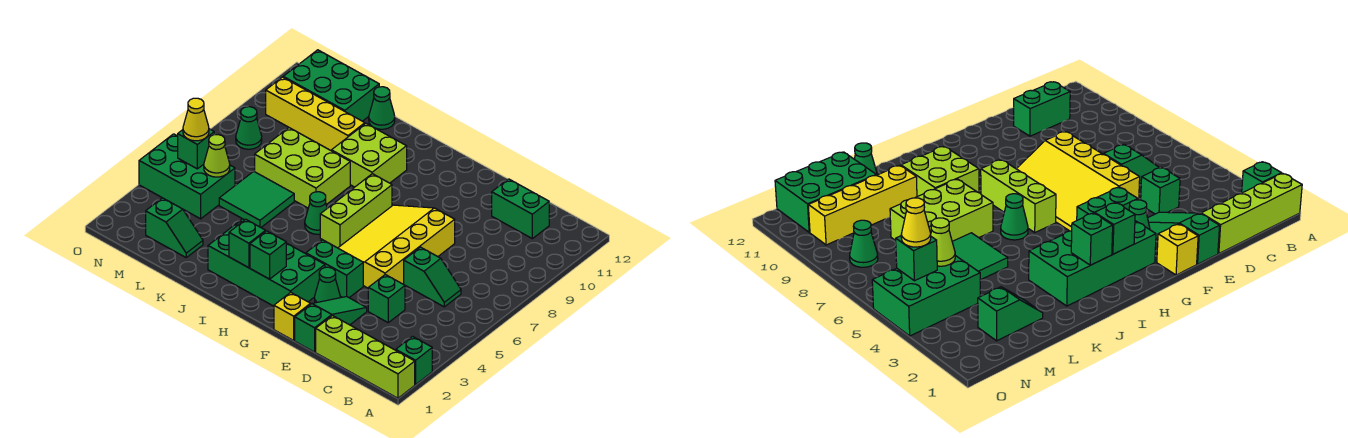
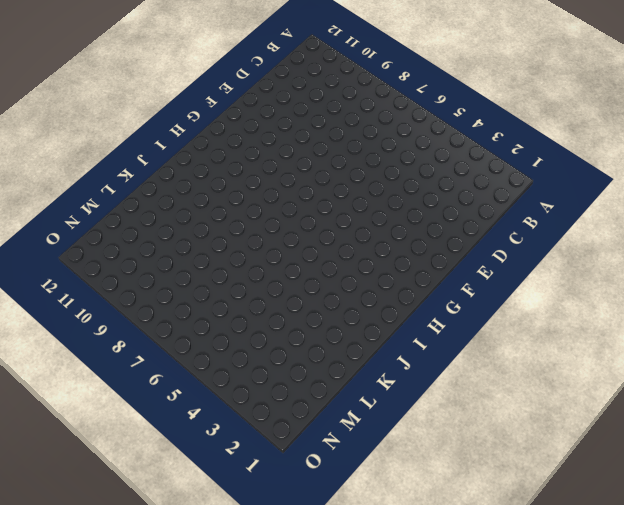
none -> lime brick A1:D1 level 1
none -> green brick A2 level 1
none -> green slope C6:D6 level 1 top D

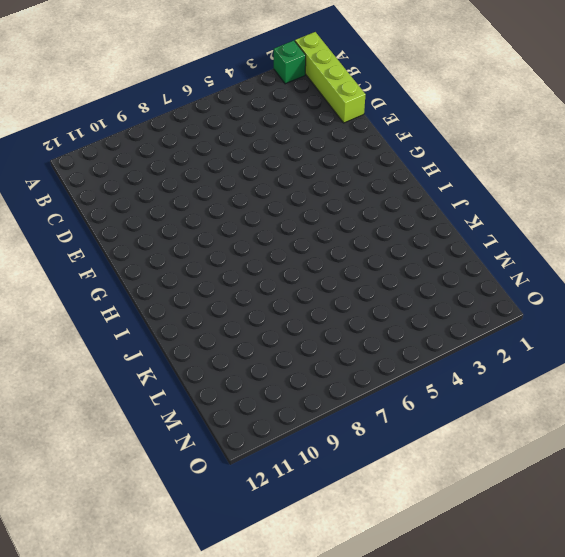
none -> green slope C6:D6 level 1 top D
none -> green brick C11:D11 level 1
none -> green brick D4 level 1

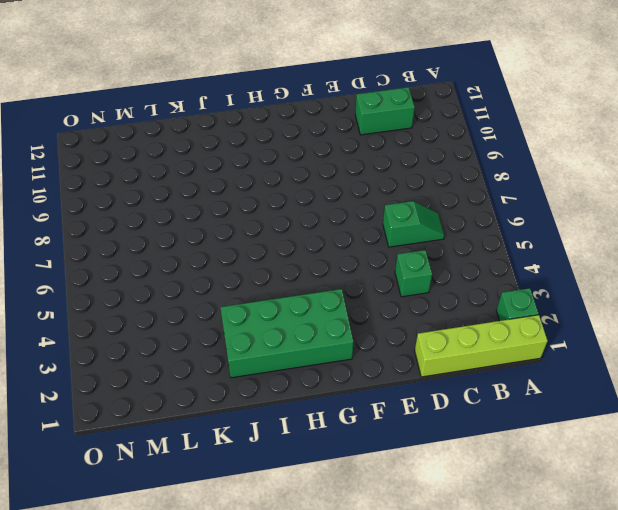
none -> green slope E1:E3 level 1 top 1
none -> yellow slope E5:G8 level 1 top E
none -> yellow brick F1 level 1

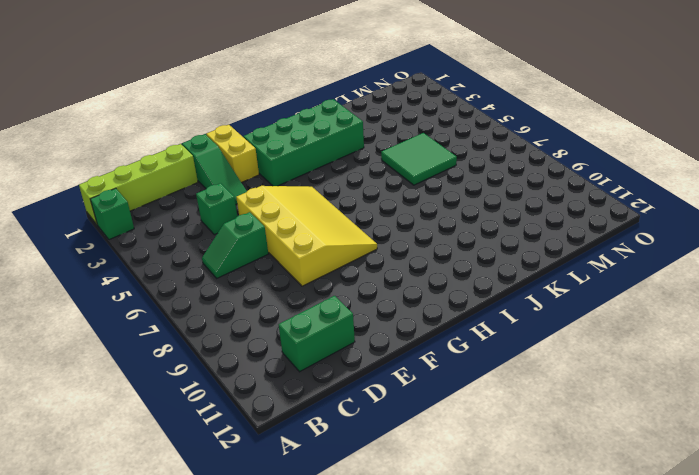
yellow brick F1:F2 level 1 -> yellow brick F1 level 1
none -> green cone F3 level 1
none -> green brick F4:G4 level 1
none -> lime brick H6:H8 level 1

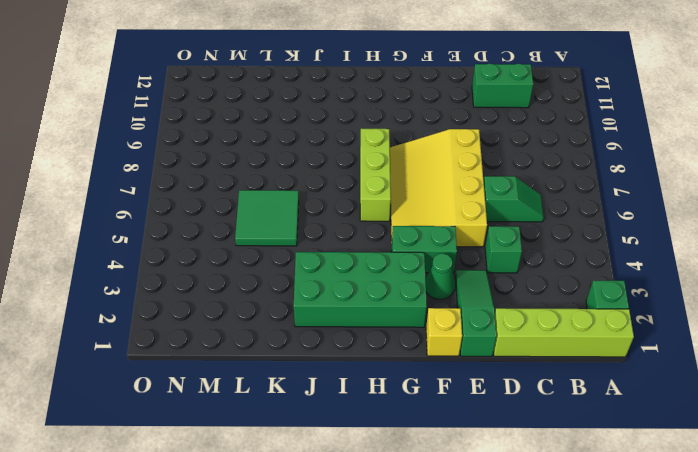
none -> green cone I6 level 1
none -> lime brick I9:J10 level 1
none -> lime brick J7:L8 level 1

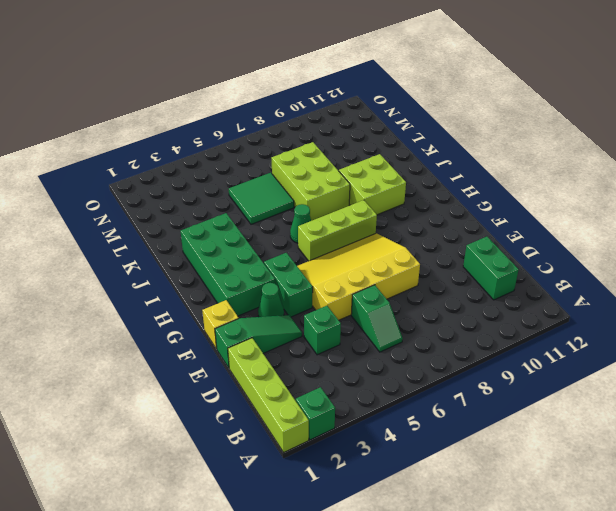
none -> yellow brick K10:N10 level 1
none -> green cone K12 level 1
none -> green slope L2:M2 level 1 top M

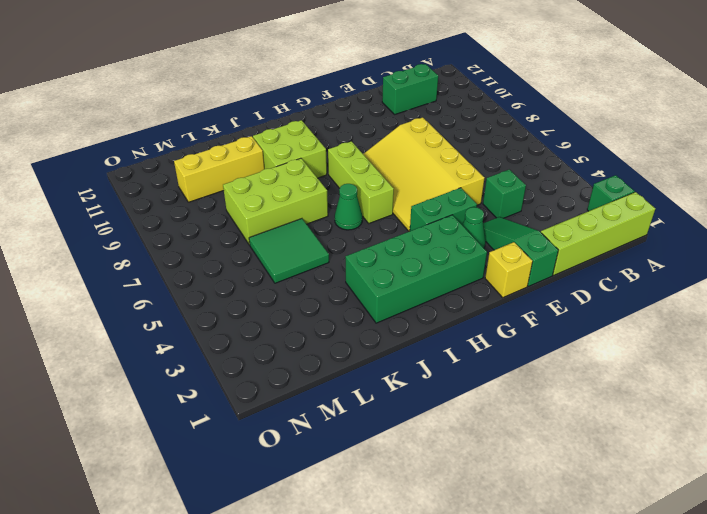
yellow brick K10:M10 level 1 -> yellow brick K10:N10 level 1
none -> green slope C6:D6 level 1 top D
none -> green cone K12 level 1
none -> green slope L2:M2 level 1 top M

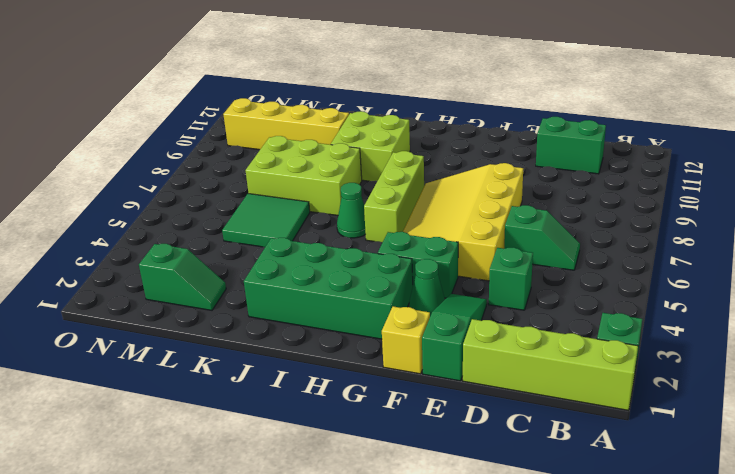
none -> green cone K12 level 1
none -> green brick L11:N12 level 1
none -> green brick M4:O5 level 1

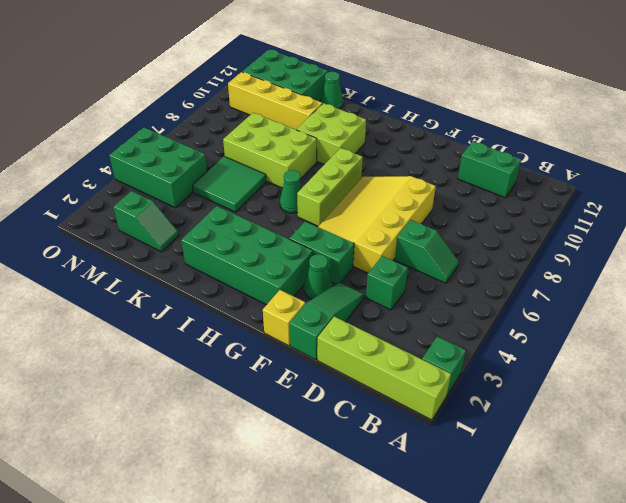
none -> green cone N8 level 1
none -> green brick H2 level 2
none -> green brick I2 level 2

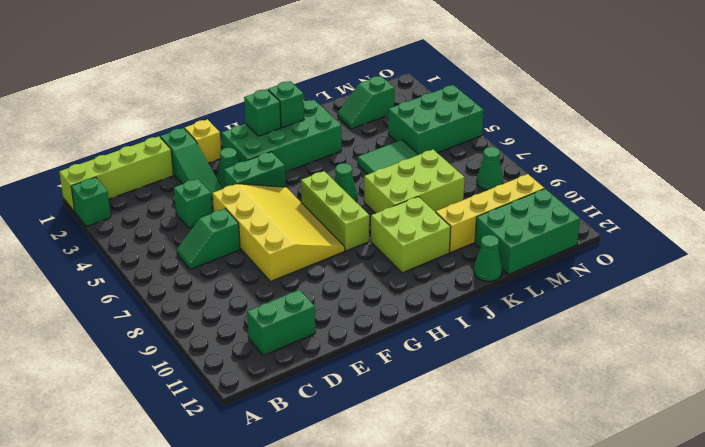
none -> lime cone M5 level 2
none -> green brick N5 level 2
none -> yellow cone N5 level 3

